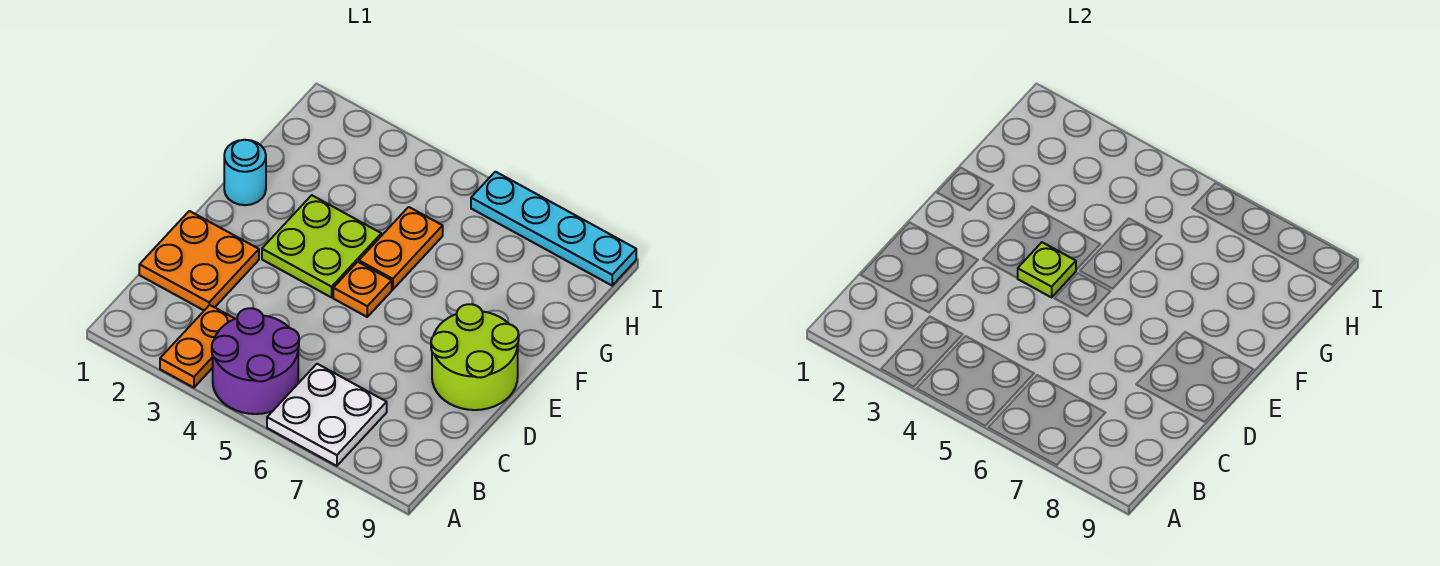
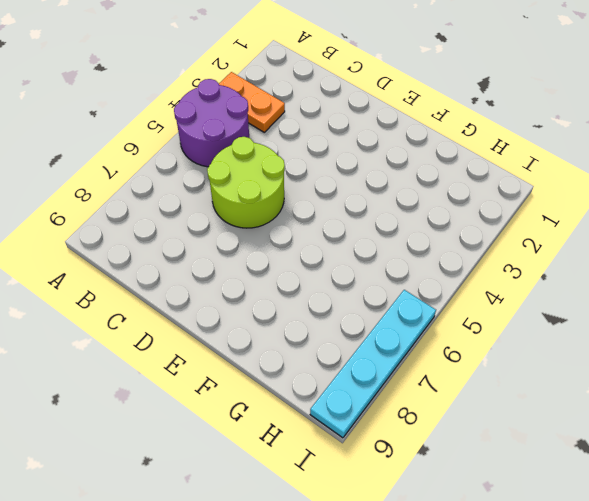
lime round brick C5:D6 level 1 -> lime round brick D8:E9 level 1
none -> white plate A6:B7 level 1
none -> orange plate C1:D2 level 1

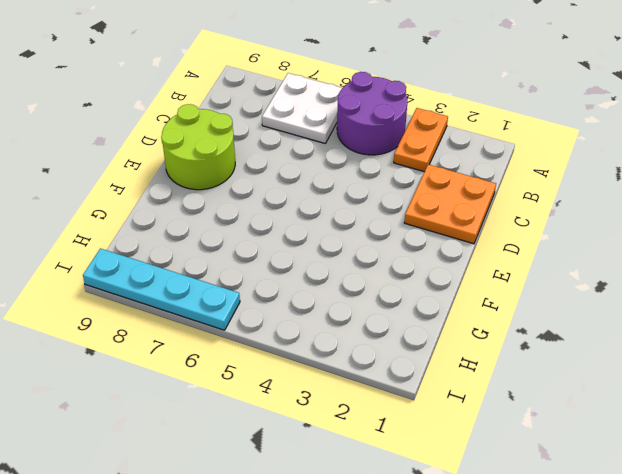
none -> lime plate E3:F4 level 1
none -> orange plate E5 level 1

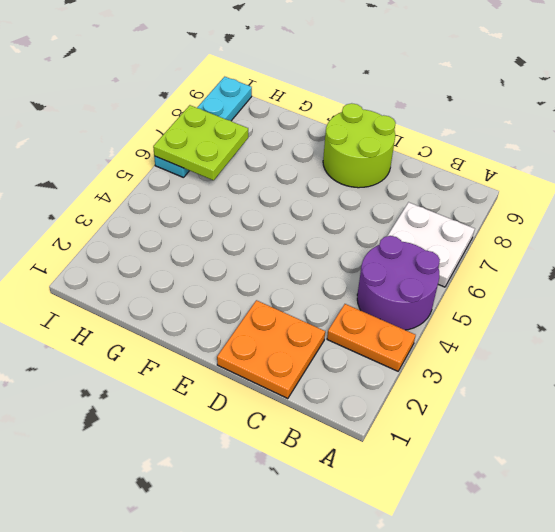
lime plate H6:I7 level 2 -> lime plate E3:F4 level 1
none -> orange plate E5 level 1
none -> cyan round brick F1 level 1

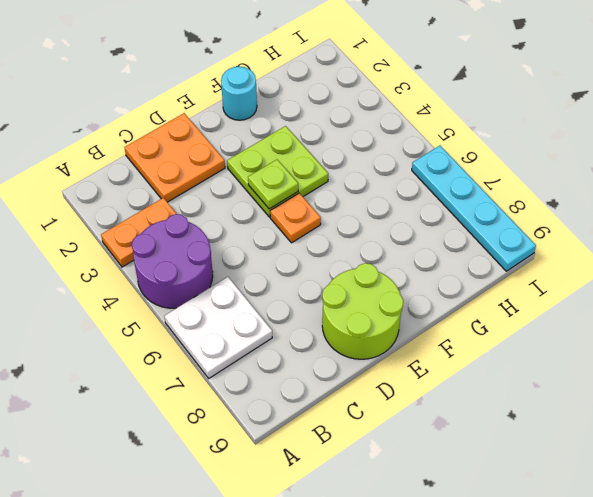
none -> orange plate F5:G5 level 1

